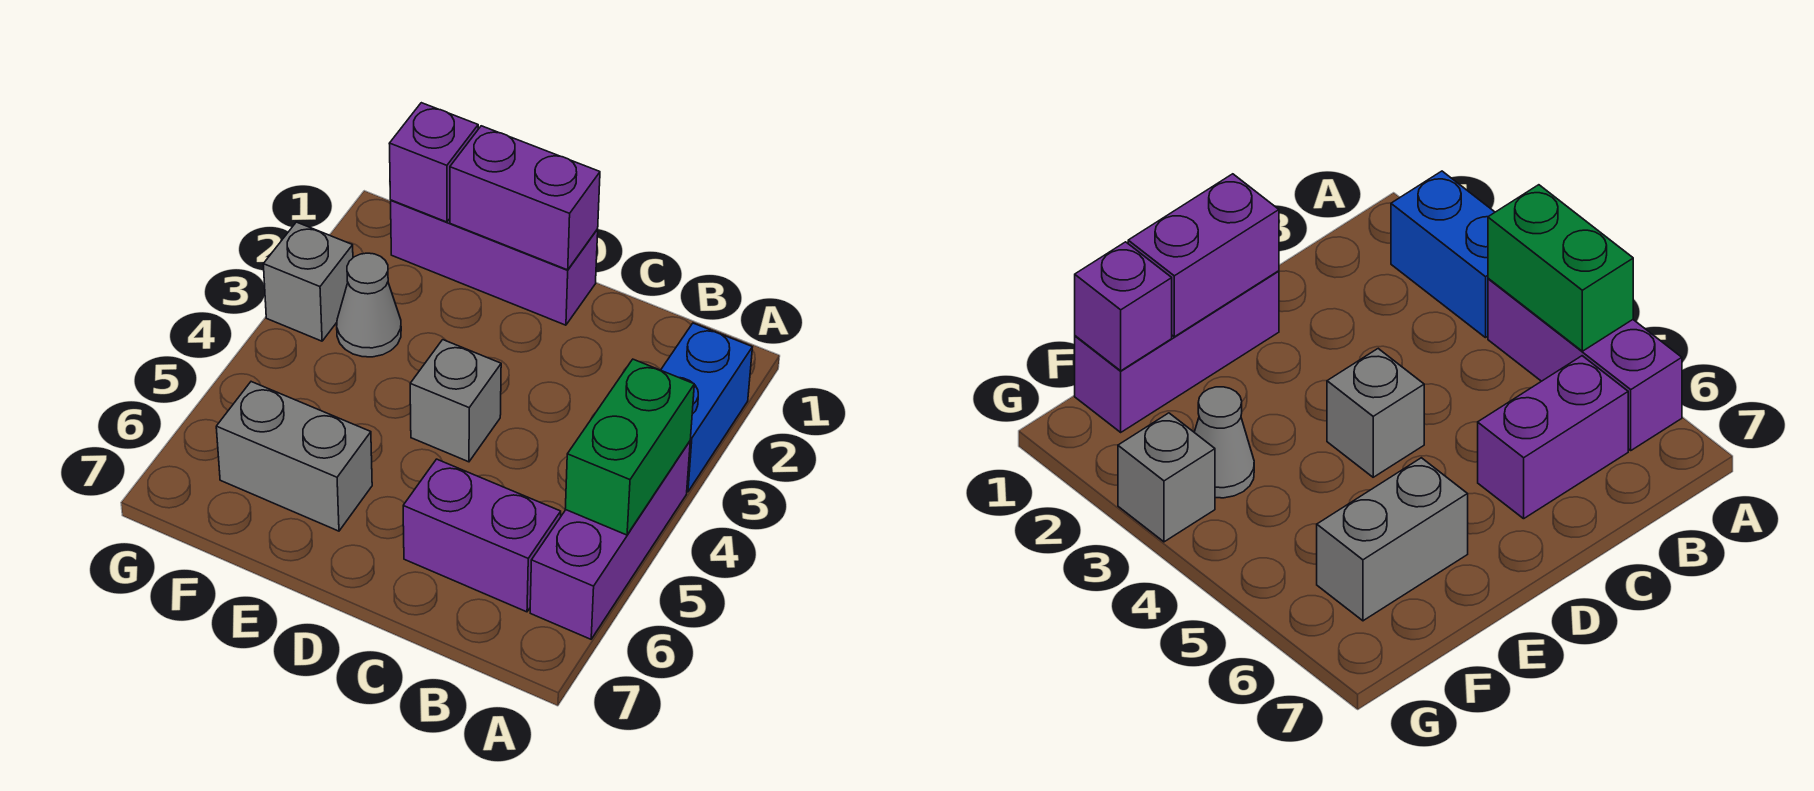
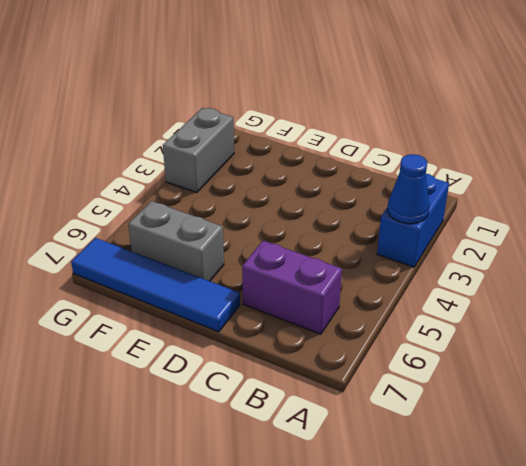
blue cone A3 level 2 -> none
blue tile D7:G7 level 1 -> none
grey brick G2:G3 level 1 -> grey brick G3 level 1
none -> purple brick A4:A6 level 1
none -> purple brick D1:F1 level 1

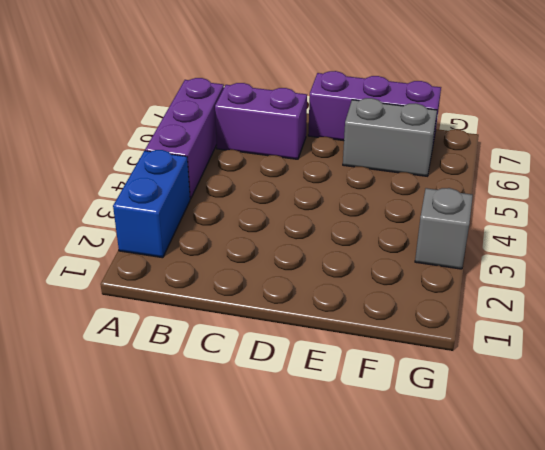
purple brick D7:F7 level 1 -> purple brick D1:F1 level 1
none -> grey brick D4 level 1
none -> grey cone F3 level 1

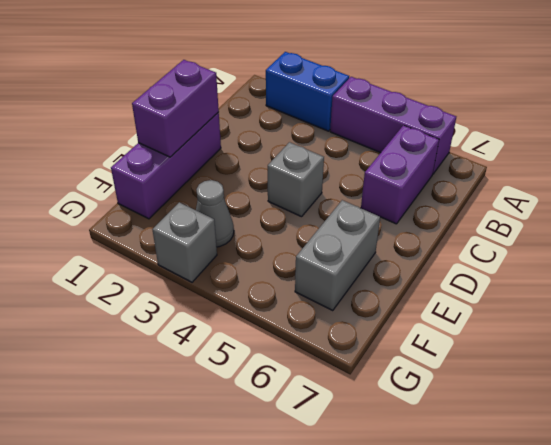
none -> green brick A4:A5 level 2
none -> purple brick F1 level 2

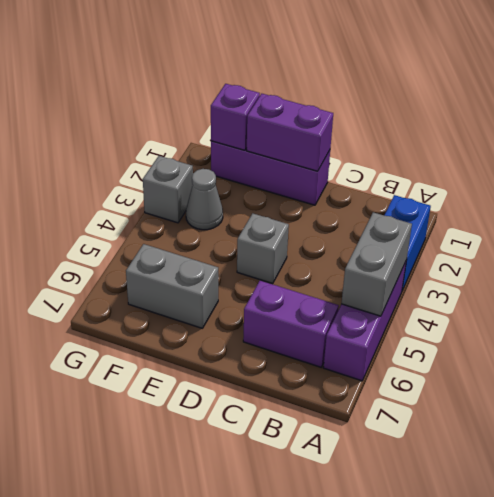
grey brick A4:A5 level 2 -> green brick A4:A5 level 2

